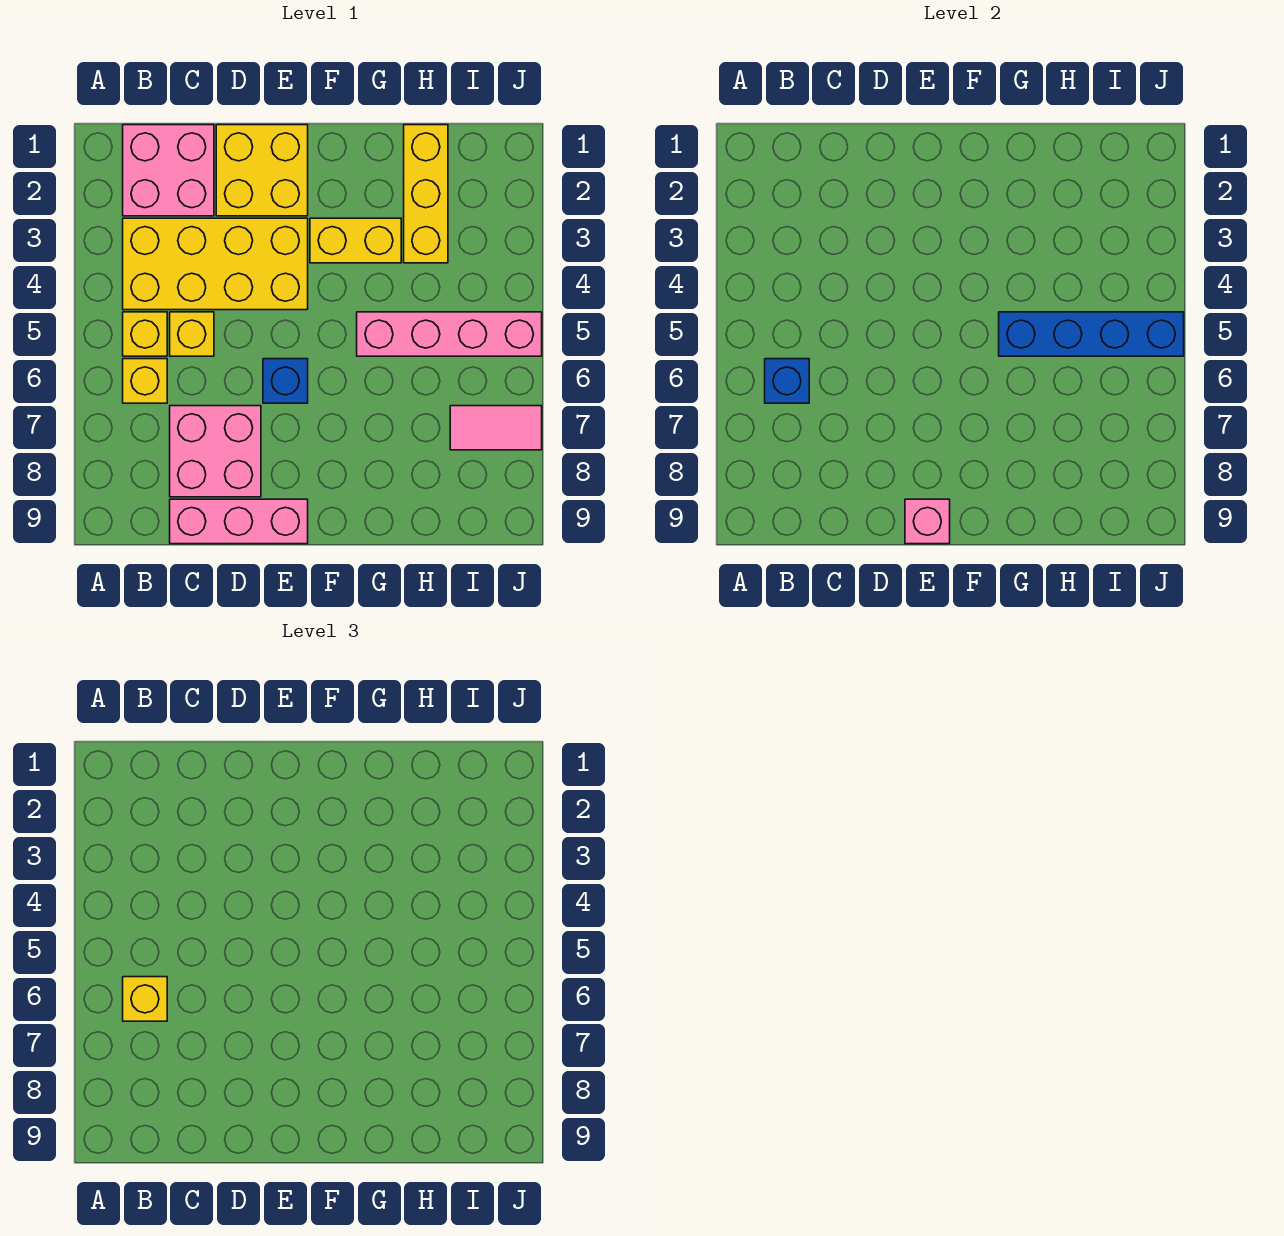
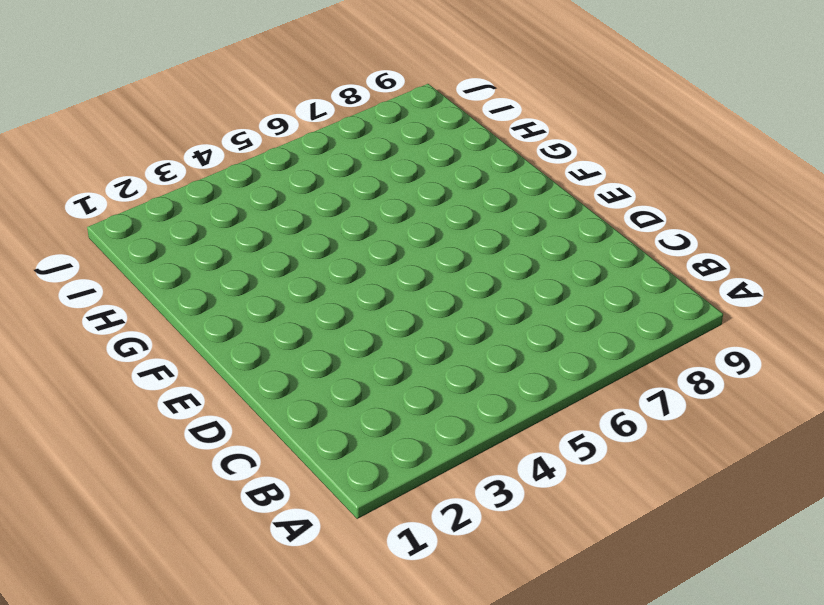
none -> pink brick B1:C2 level 1
none -> yellow brick B3:E4 level 1
none -> yellow brick B5 level 1

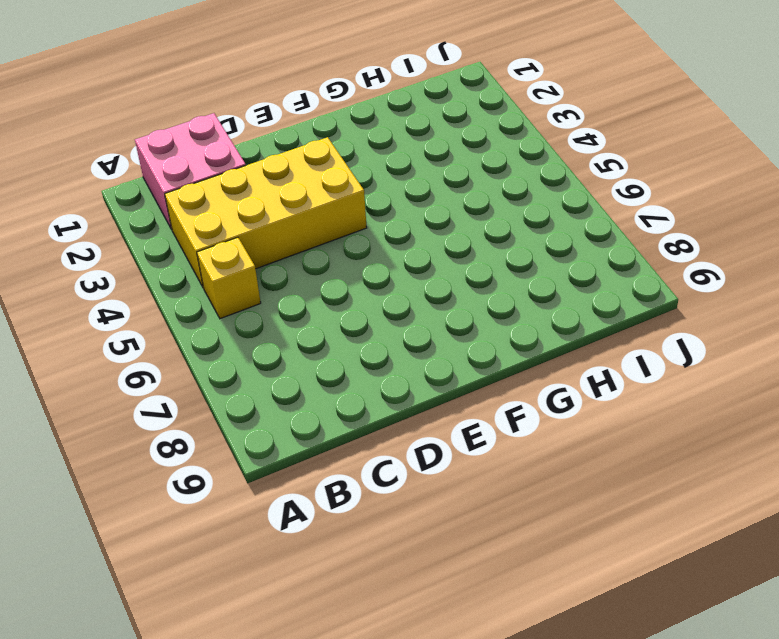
none -> yellow brick B6 level 1
none -> yellow brick C5 level 1
none -> pink brick C7:D8 level 1

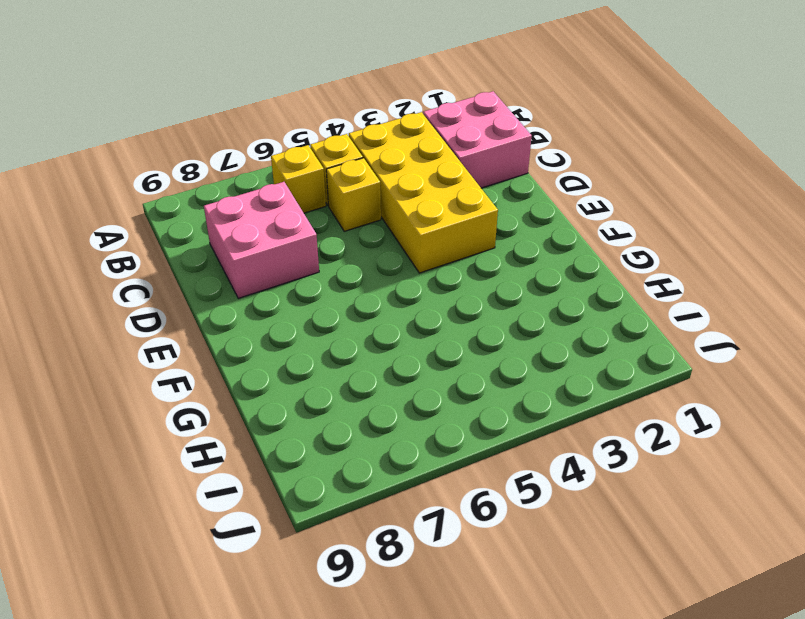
none -> pink brick C9:E9 level 1
none -> yellow brick D1:E2 level 1
none -> blue brick E6 level 1

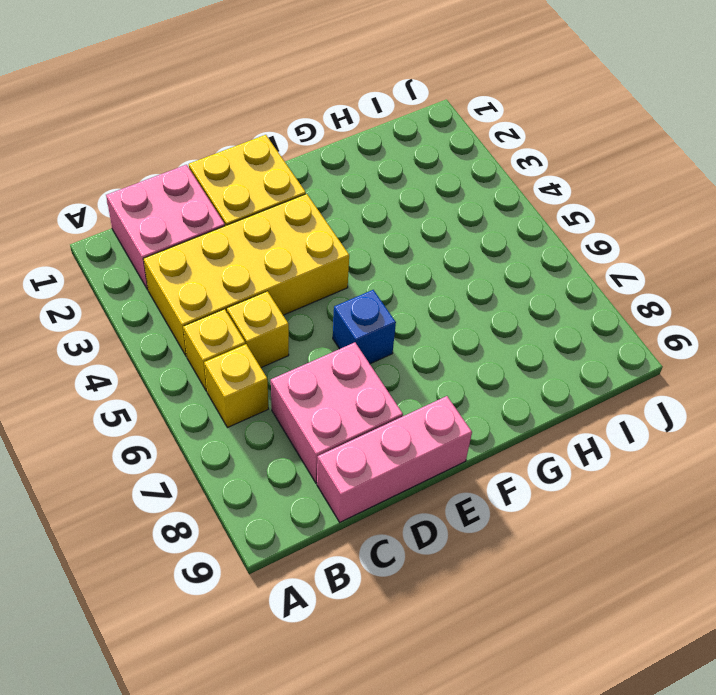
none -> yellow brick F3:G3 level 1
none -> pink brick G5:J5 level 1
none -> yellow brick H1:H3 level 1

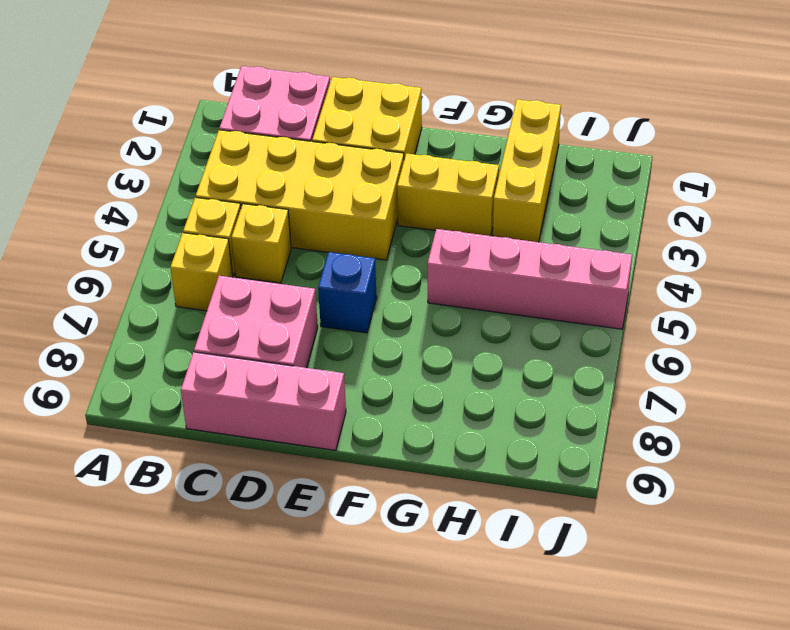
none -> pink tile I7:J7 level 1
none -> blue brick B6 level 2
none -> pink brick E9 level 2

